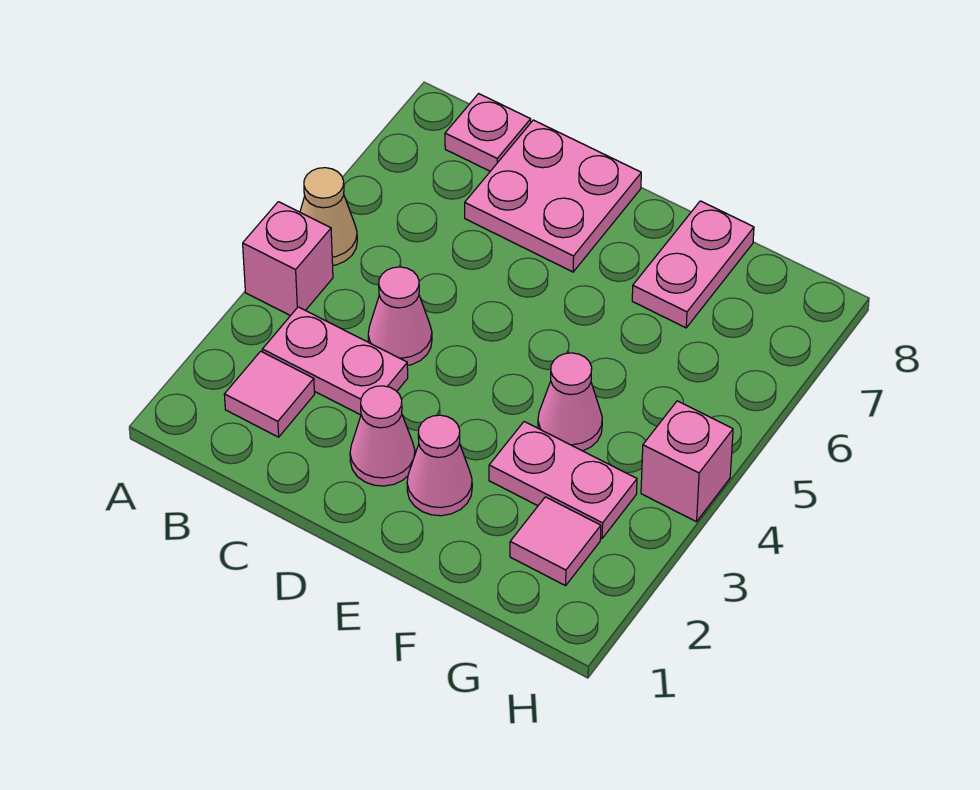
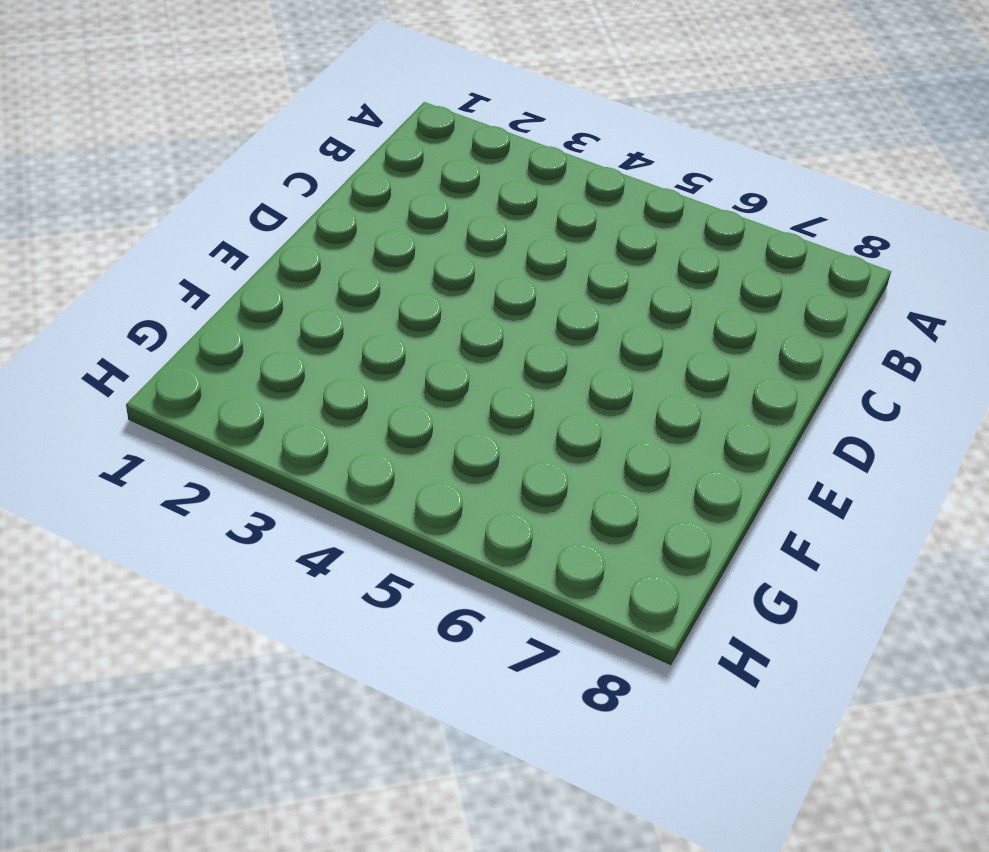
none -> pink brick A4 level 1
none -> tan cone A5 level 1
none -> pink tile B2 level 1

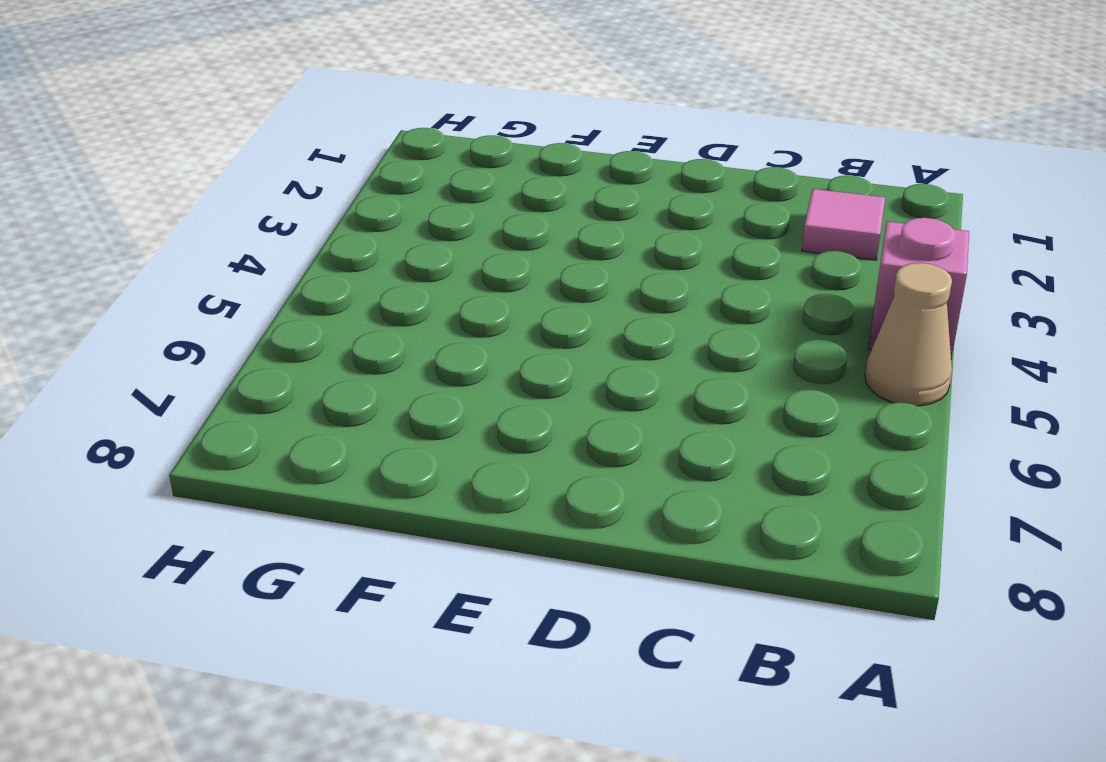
none -> pink plate B3:C3 level 1
none -> pink plate B8 level 1
none -> pink cone C4 level 1

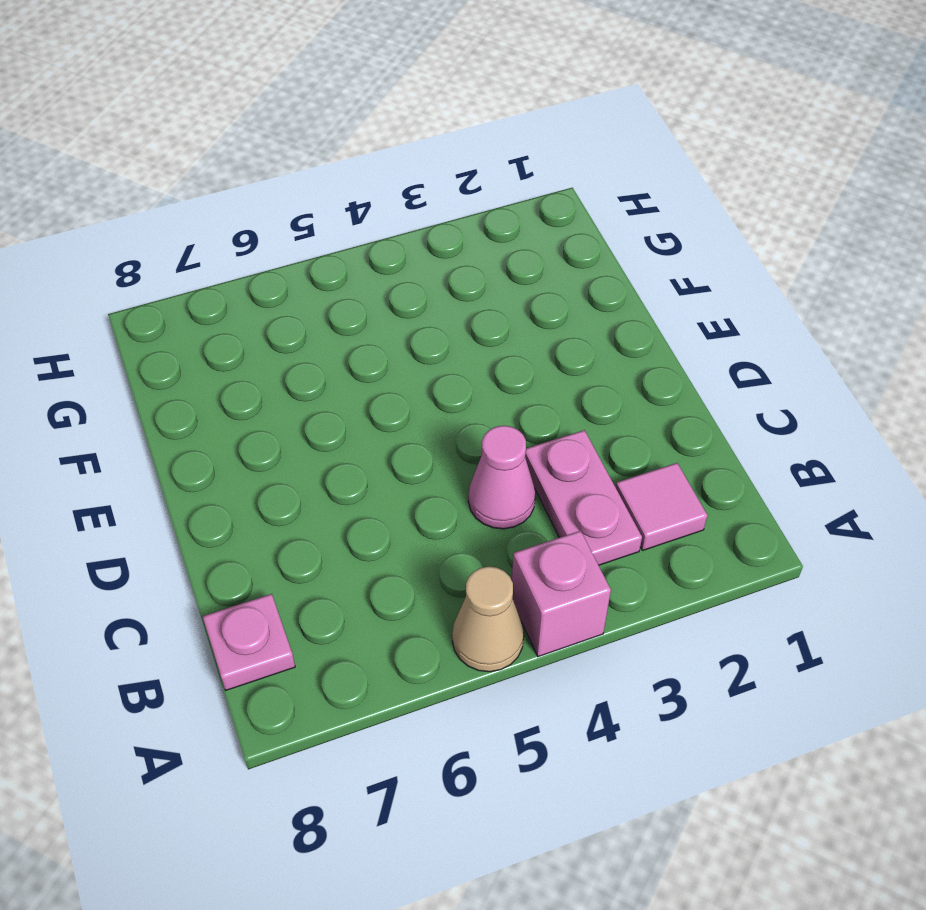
none -> pink plate C7:D8 level 1
none -> pink cone D2 level 1
none -> pink cone E2 level 1

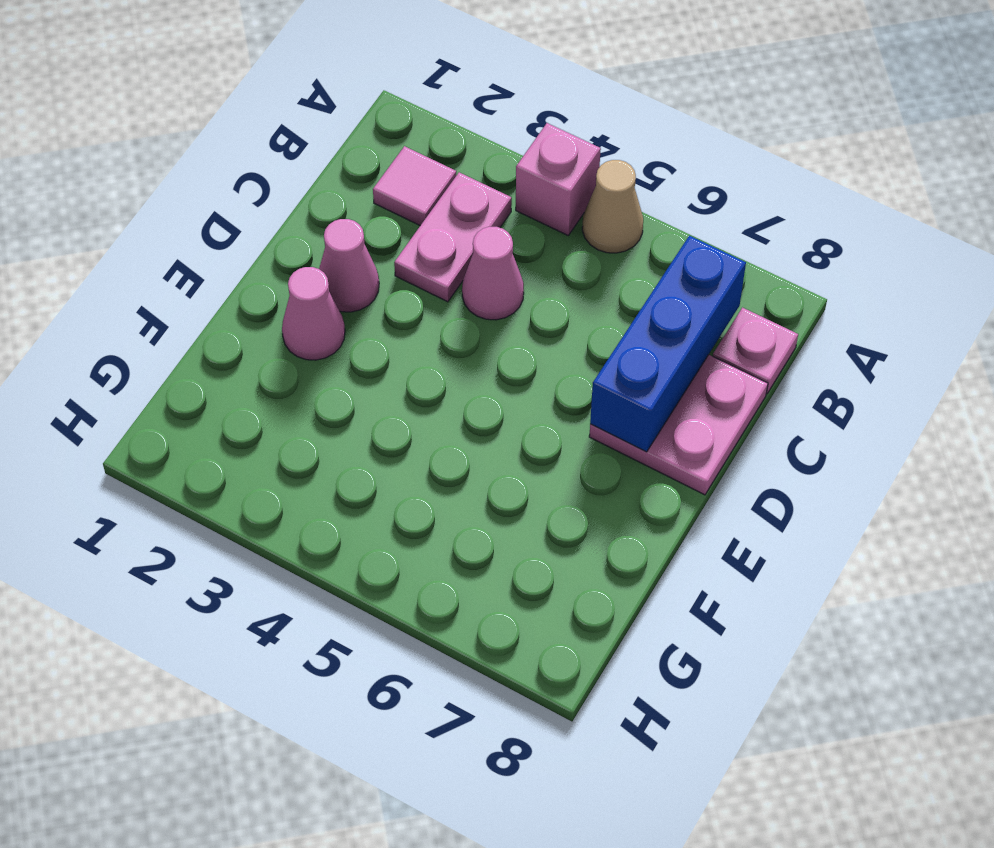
blue brick B7:D7 level 2 -> none
none -> pink plate F3:G3 level 1
none -> pink cone F4 level 1
none -> pink plate F7:F8 level 1

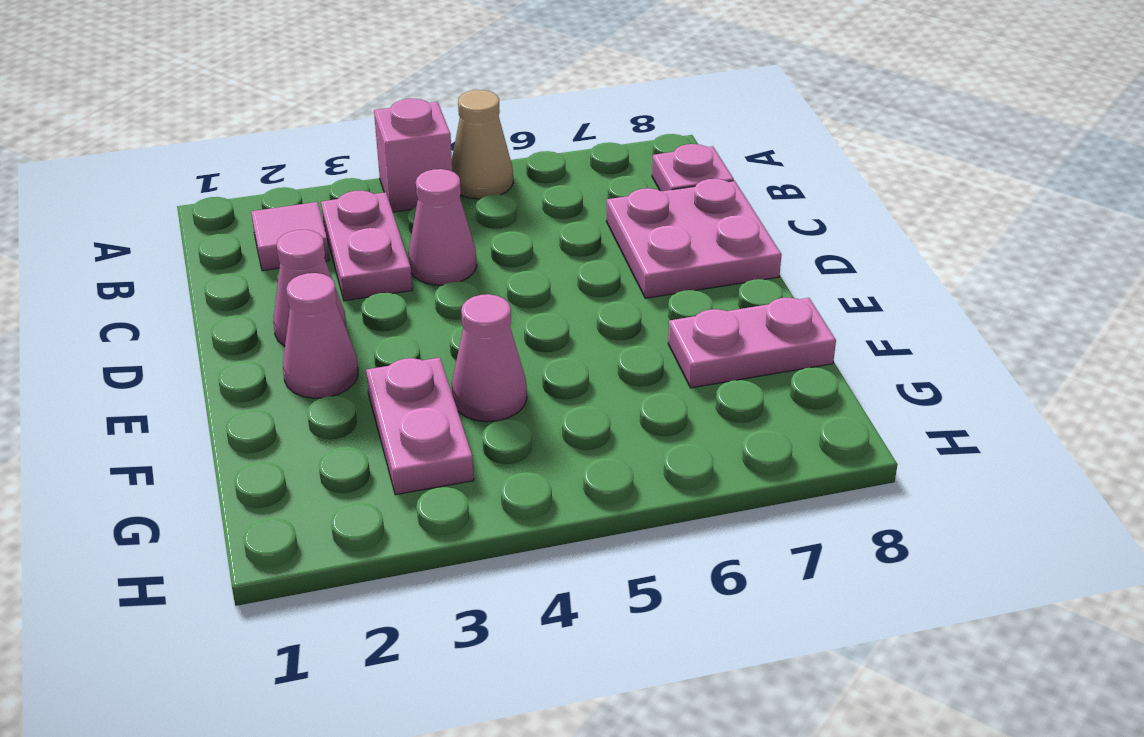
none -> pink tile G2 level 1
none -> pink brick H4 level 1

